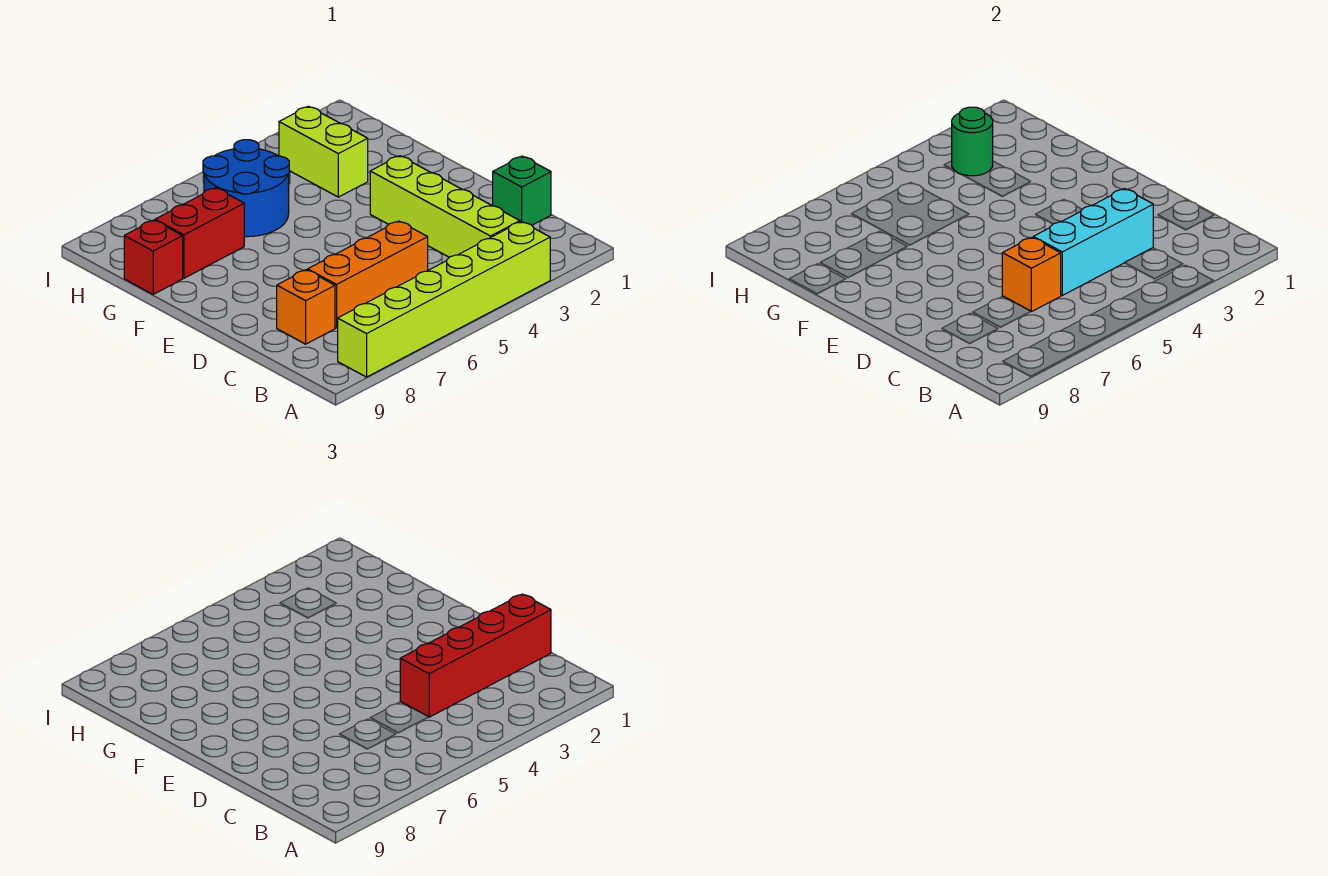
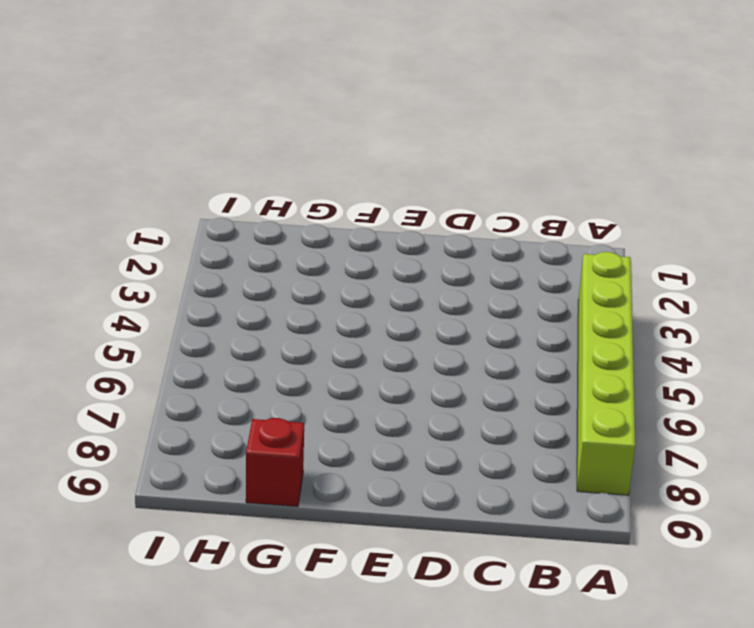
none -> lime brick B3:E3 level 1
none -> green brick C1 level 1
none -> orange brick C5:C7 level 1

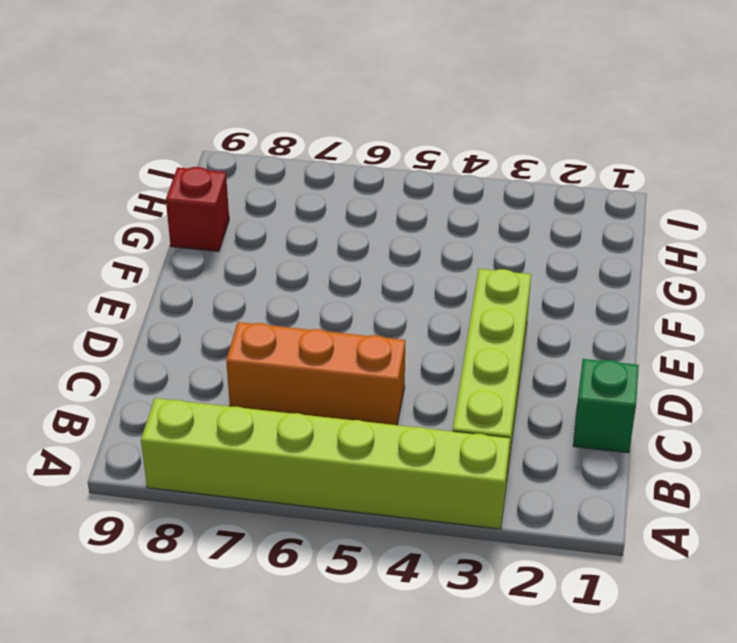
none -> orange brick C8 level 1
none -> lime brick G3:H3 level 1
none -> blue round brick G5:H6 level 1

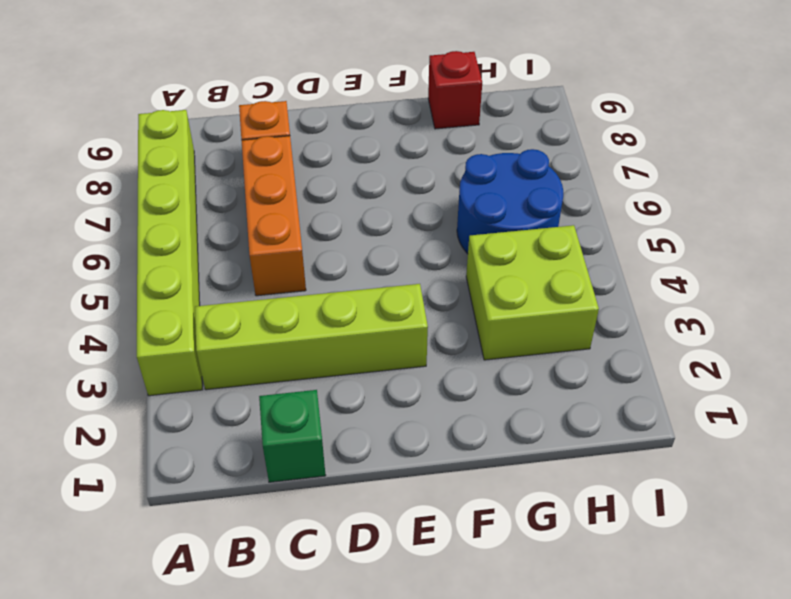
lime brick G3:H4 level 1 -> lime brick G3:H3 level 1
none -> red brick G7:G8 level 1
none -> cyan brick C3:C5 level 2
none -> orange brick C6 level 2

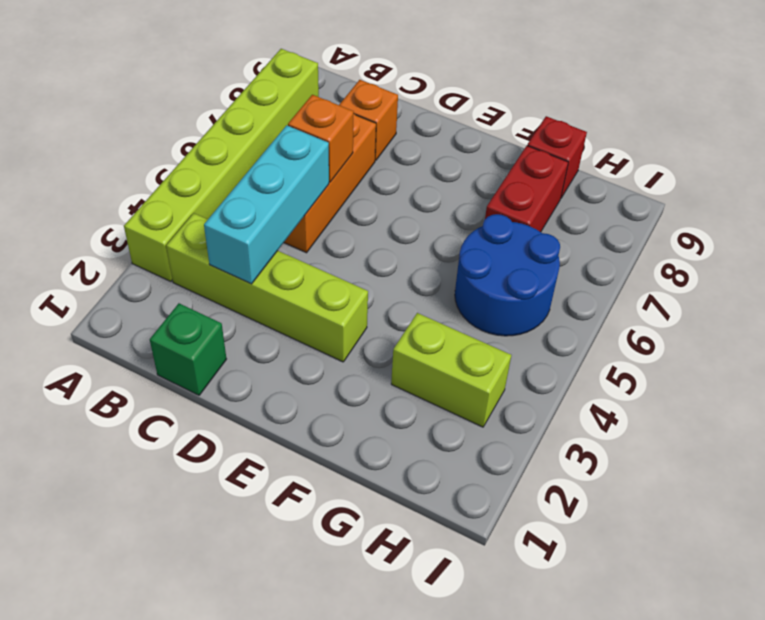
none -> green round brick H3 level 2
none -> red brick C1:C4 level 3

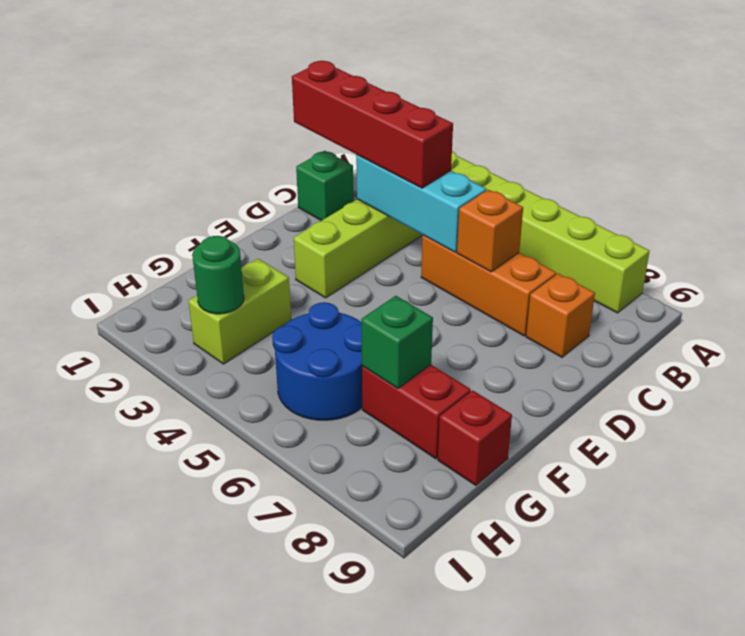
green brick G7 level 2 -> none

